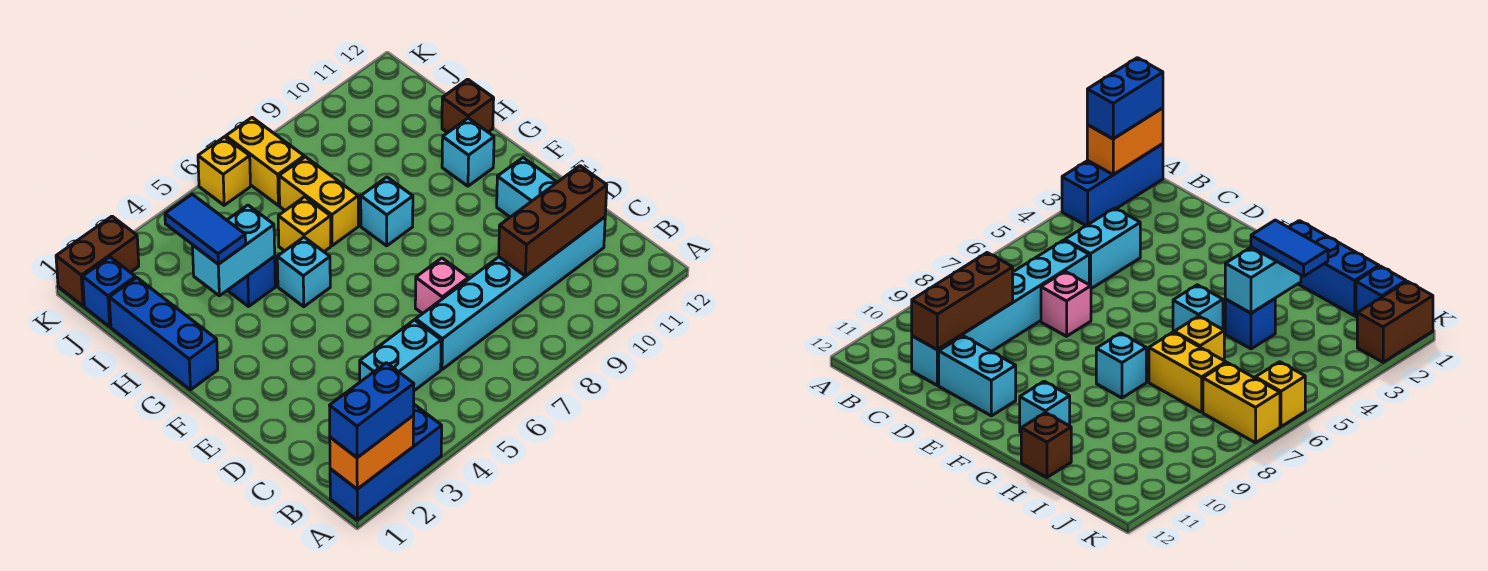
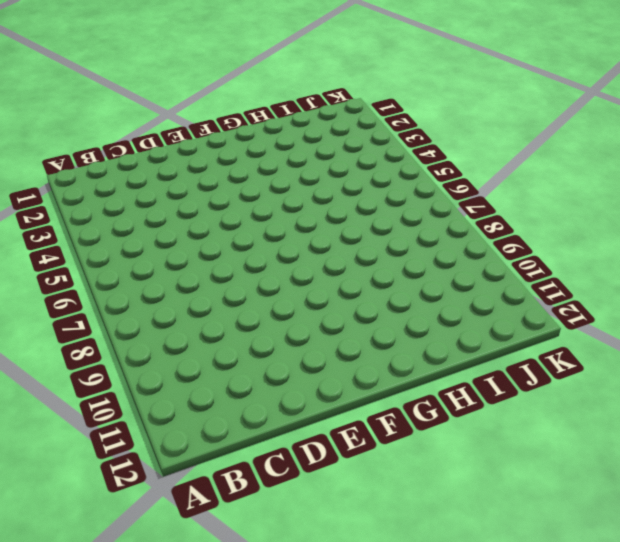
none -> blue brick A1:A3 level 1
none -> cyan brick C4:C5 level 1
none -> cyan brick C6:C11 level 1

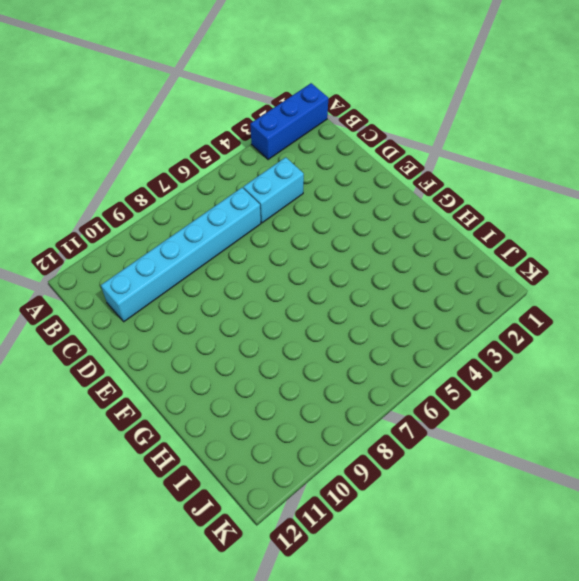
none -> pink brick D7 level 1
none -> cyan brick D11:E11 level 1
none -> blue brick G1:I1 level 1

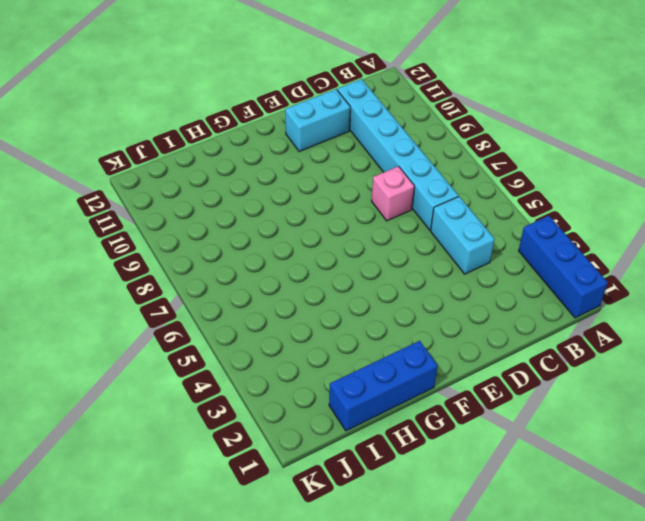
none -> cyan brick G5 level 1
none -> cyan brick G8 level 1
none -> cyan brick G11 level 1

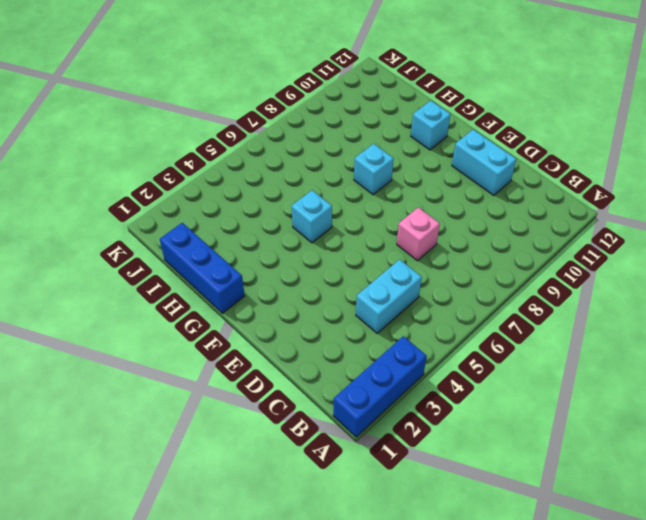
none -> cyan brick C6:C11 level 1
none -> blue brick H4 level 1
none -> yellow brick H6 level 1

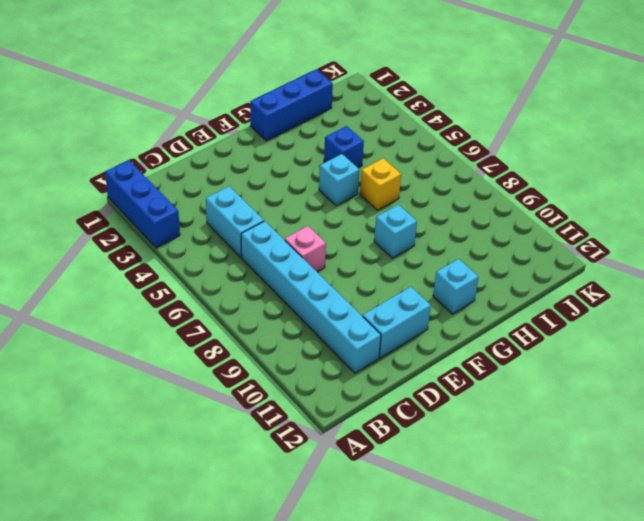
none -> yellow brick H7:I7 level 1
none -> brown brick H12 level 1
none -> blue brick J1 level 1

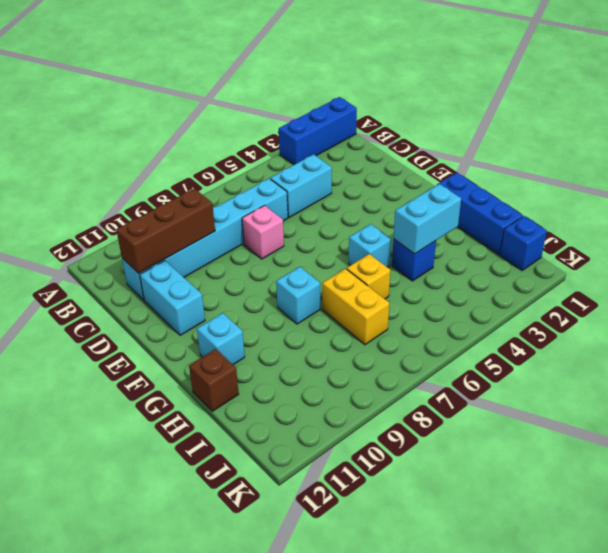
none -> yellow brick J7:K7 level 1
none -> brown brick K1:K2 level 1
none -> yellow brick K6 level 1

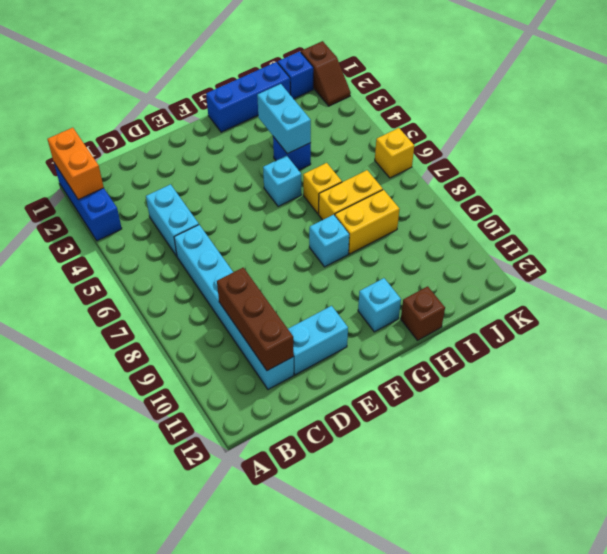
yellow brick H8:I8 level 1 -> yellow brick J7:K7 level 1
brown slope K1:K2 level 1 top 1 -> brown brick K1:K2 level 1
none -> pink brick D7 level 1
none -> blue brick A1:A2 level 3
none -> blue tile H3:I3 level 3

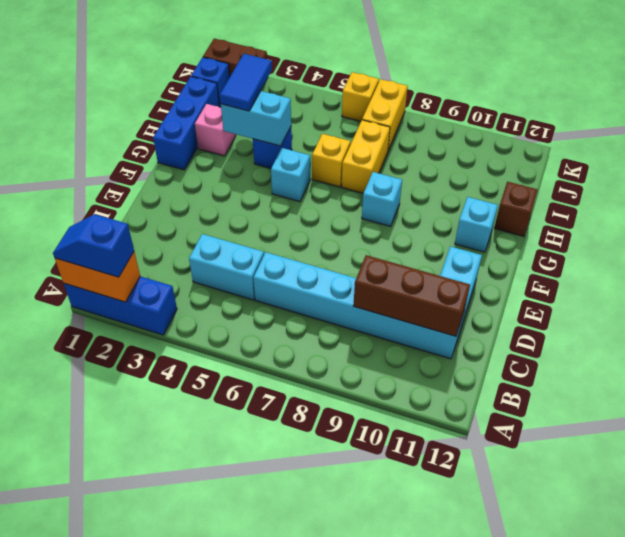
blue slope A1:A2 level 3 top 2 -> blue brick A1:A2 level 3
pink brick H2 level 1 -> pink brick D7 level 1

